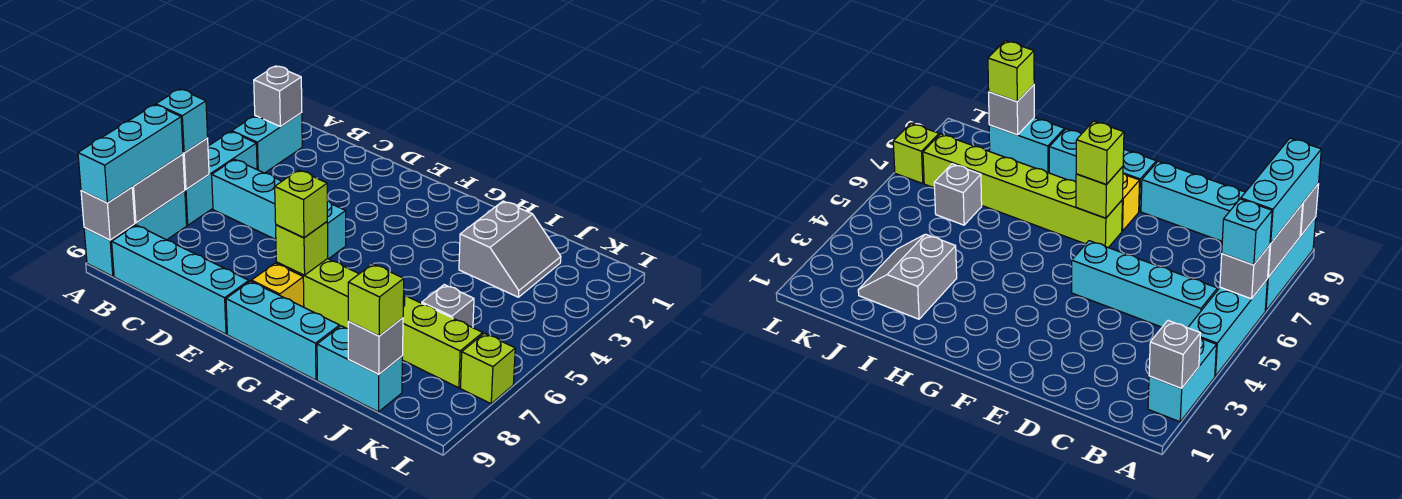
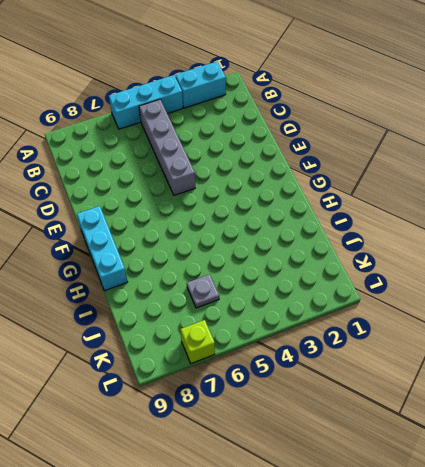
grey brick B5:E5 level 1 -> cyan brick B5:E5 level 1
grey plate J6 level 1 -> grey brick J6 level 1
none -> cyan brick A7:A9 level 1
none -> cyan brick B9:E9 level 1
none -> lime brick F7:K7 level 1

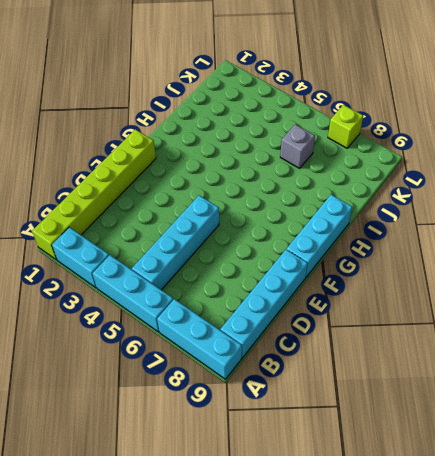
lime brick A1:F1 level 1 -> lime brick F7:K7 level 1
none -> yellow brick F8 level 1
none -> grey slope I2:J3 level 1 top I
none -> cyan brick I9:J9 level 1

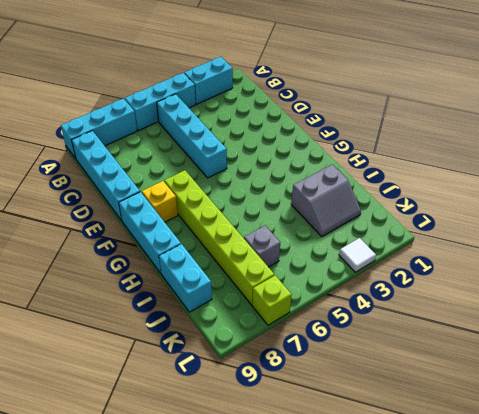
white tile L3 level 1 -> none
none -> grey brick A2 level 2
none -> grey brick A6 level 2
none -> grey brick A7:A8 level 2

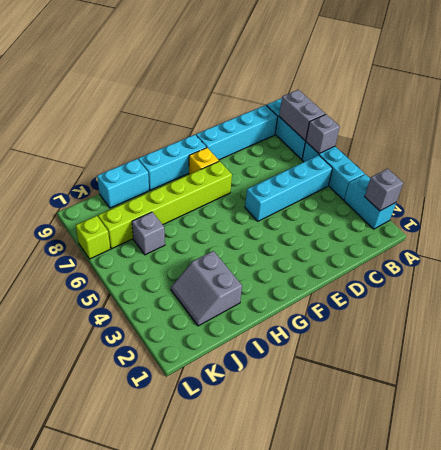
none -> grey brick A9 level 2
none -> lime brick F7 level 2
none -> grey brick J9 level 2

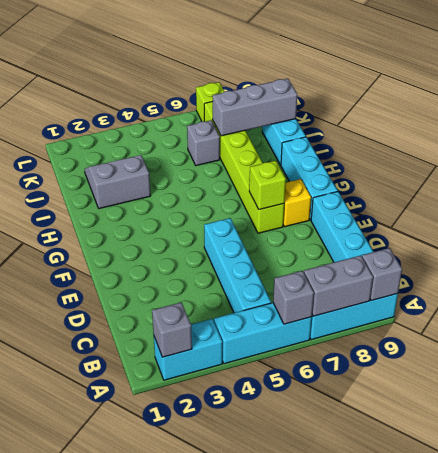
grey brick J7:J9 level 2 -> grey brick J9 level 2
none -> cyan brick A6 level 3
none -> cyan brick A7:A9 level 3
none -> lime brick F7 level 3

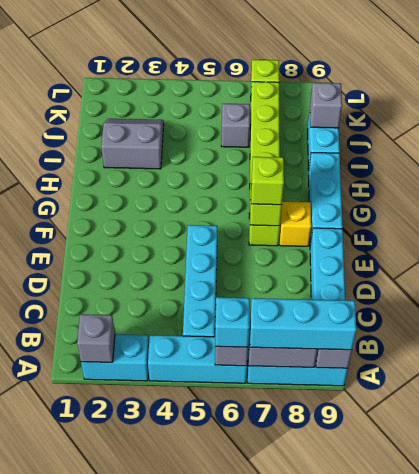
none -> lime brick J9 level 3

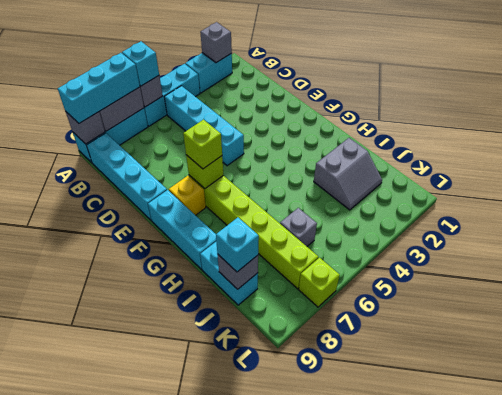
cyan brick J9 level 3 -> lime brick J9 level 3

